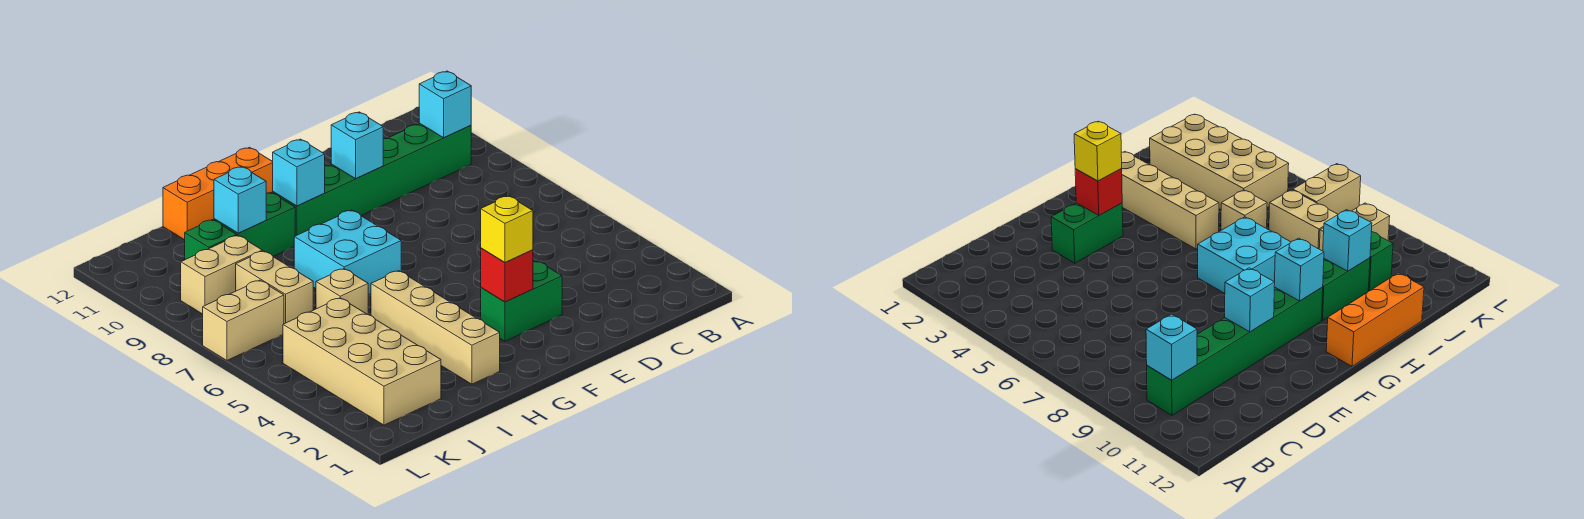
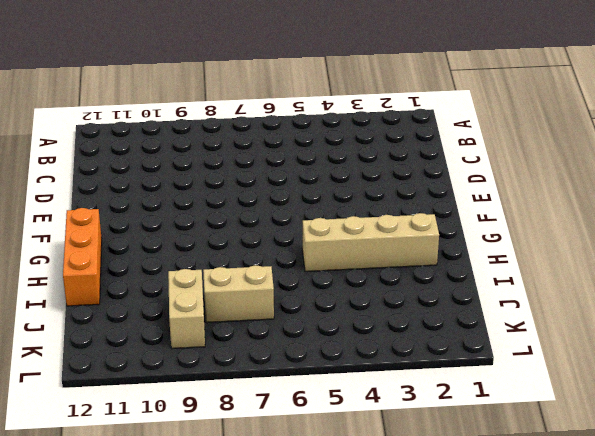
none -> green brick B10:G10 level 1
none -> green brick E3:F3 level 1
none -> cyan brick G7:H8 level 1

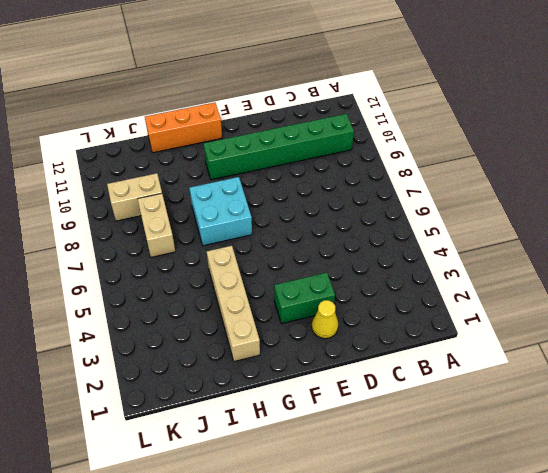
yellow cone E2 level 1 -> none
none -> green brick H10:I10 level 1
none -> tan brick I6 level 1
none -> tan brick J2:K5 level 1

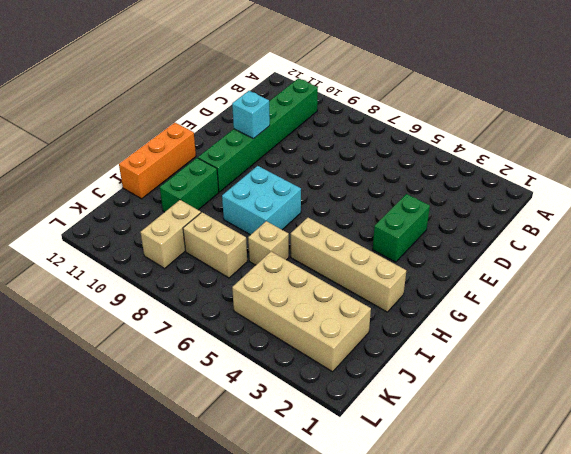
none -> green brick J10 level 1
none -> tan brick K7:L7 level 1
none -> cyan brick B10 level 2

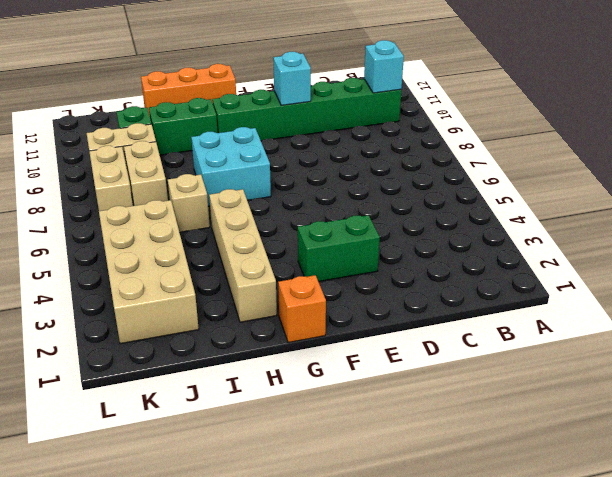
orange brick G1 level 1 -> none
tan brick K7:K8 level 1 -> tan brick K7:L7 level 1
none -> red brick F3 level 2
none -> cyan brick G10 level 2
none -> cyan brick I10 level 2

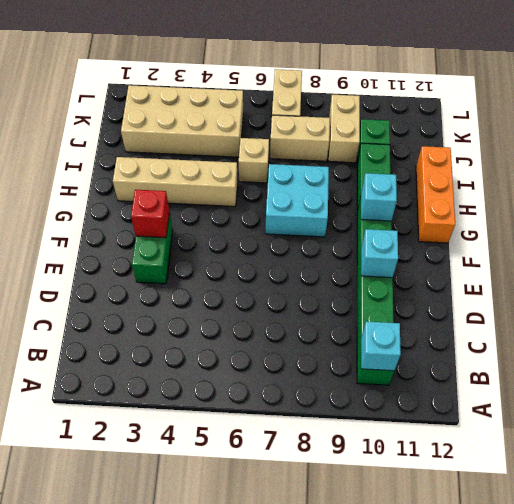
none -> cyan brick I10 level 2
none -> yellow brick F3 level 3

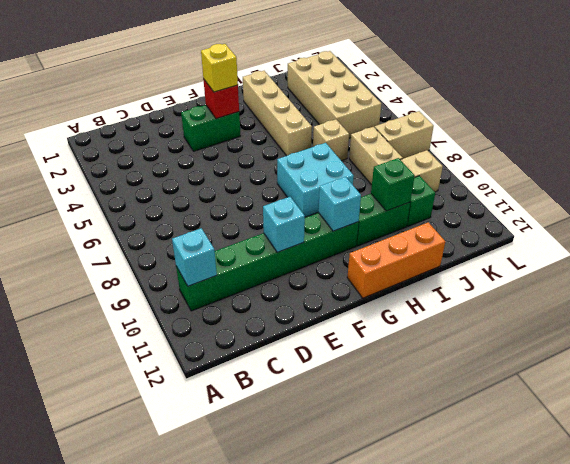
green brick I10 level 2 -> cyan brick I10 level 2

